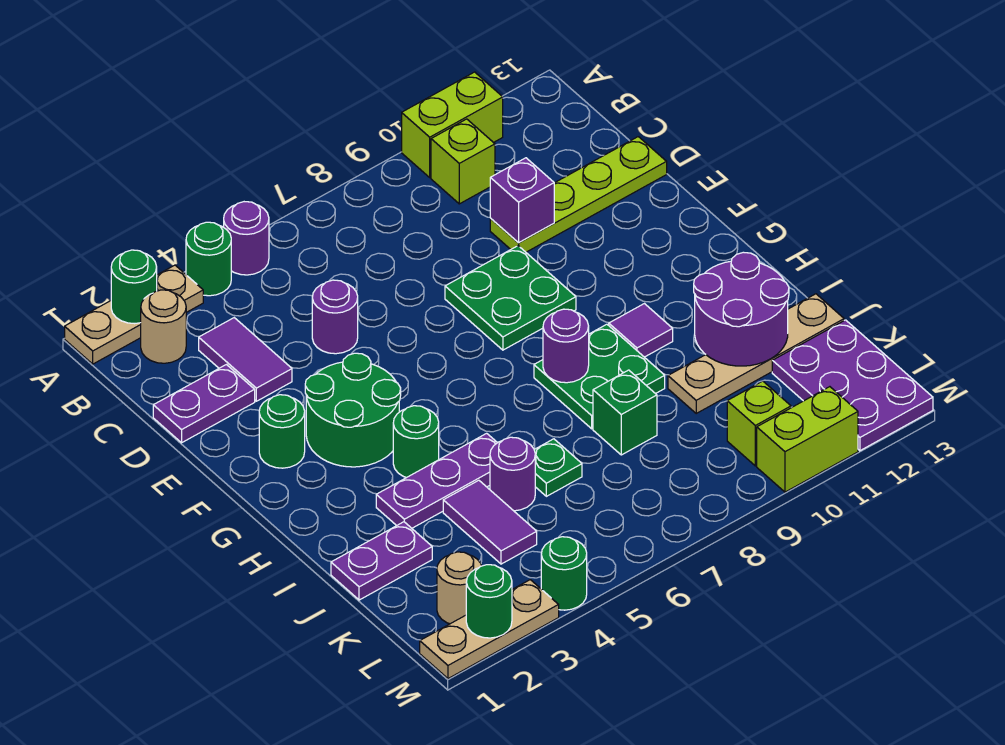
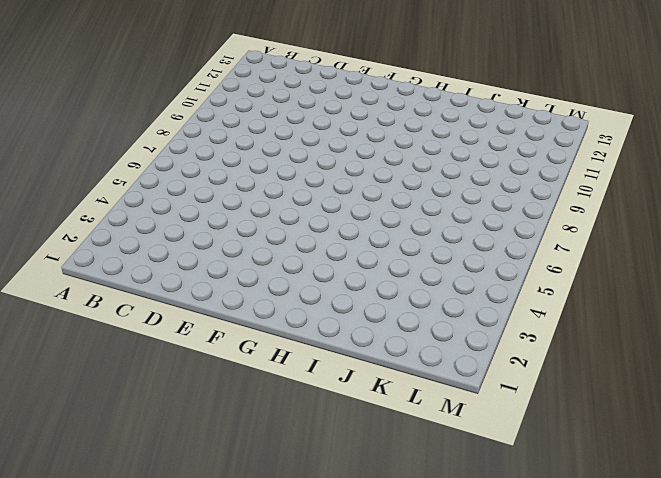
none -> tan plate A1:A3 level 1
none -> green round brick A4 level 1
none -> purple round brick A5 level 1
none -> lime brick A10:A11 level 1

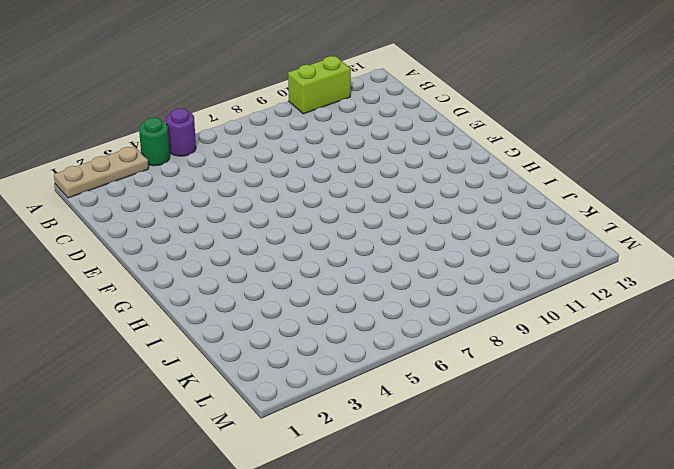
none -> tan round brick B2 level 1
none -> lime brick B10 level 1
none -> purple tile C3:D3 level 1
none -> purple plate D1:D2 level 1

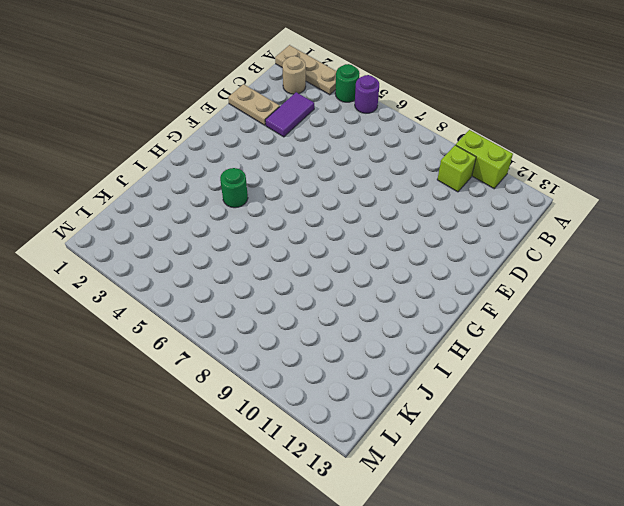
tan plate D1:D2 level 1 -> purple plate D1:D2 level 1
none -> purple round brick D5 level 1
none -> lime plate D10:D13 level 1
none -> green plate E8:F9 level 1
none -> green round brick F2 level 1

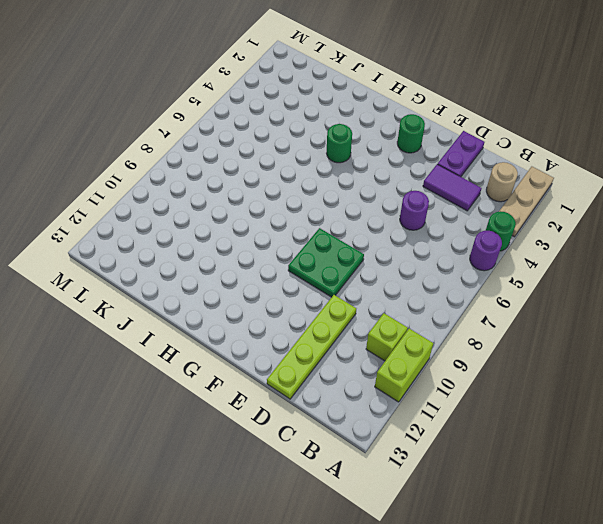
none -> green round brick F3:G4 level 1
none -> green plate H8:I9 level 1
none -> purple tile H10 level 1
none -> purple plate I3:I5 level 1

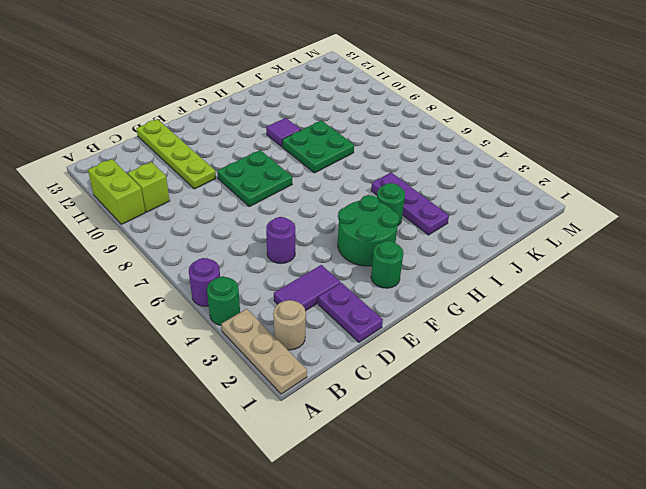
none -> purple plate J1:J2 level 1
none -> purple tile J4:K4 level 1
none -> purple round brick J5 level 1
none -> green plate J6 level 1

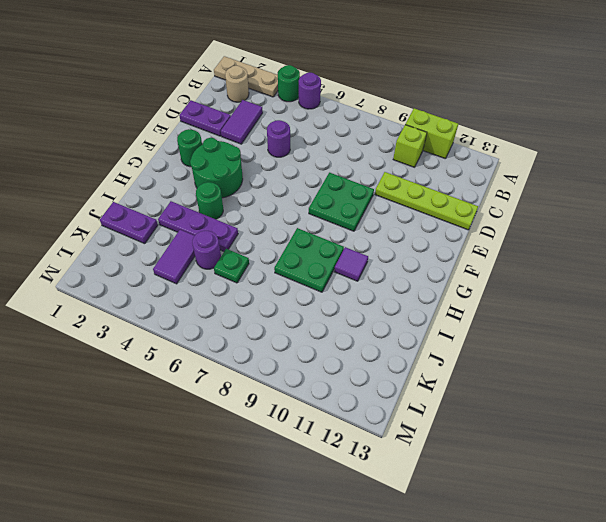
none -> green brick J8 level 1
none -> tan plate J10:J13 level 1
none -> purple plate K12:M13 level 1
none -> tan round brick L2 level 1

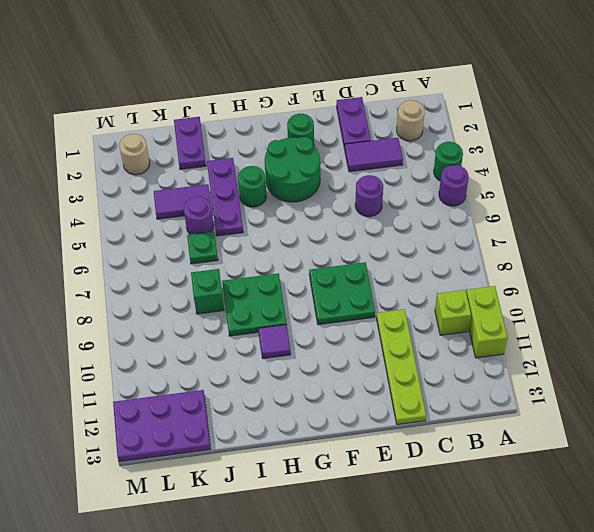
none -> tan plate A1:A3 level 1
none -> tan plate J10:J13 level 1
none -> lime brick L10 level 1
none -> tan plate M1:M3 level 1

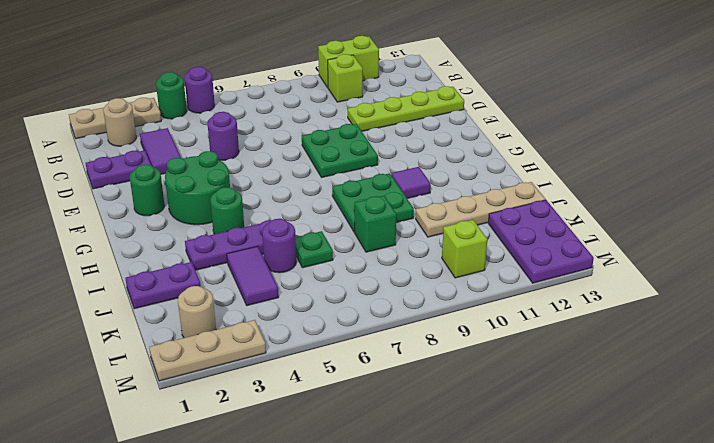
none -> green round brick M4 level 1
none -> lime brick M10:M11 level 1
none -> green round brick A2 level 2
none -> purple brick D10 level 2

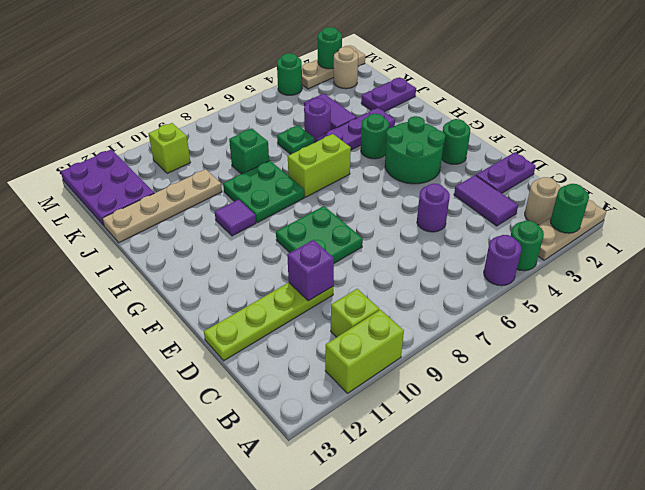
lime brick H6:H7 level 1 -> lime brick M10:M11 level 1
none -> purple round brick H8 level 2
none -> purple round brick I11:J12 level 2

